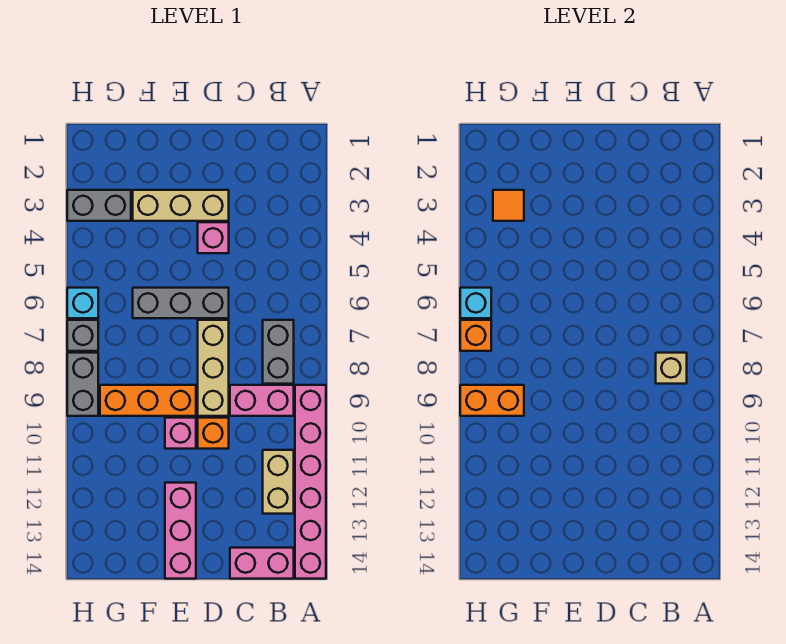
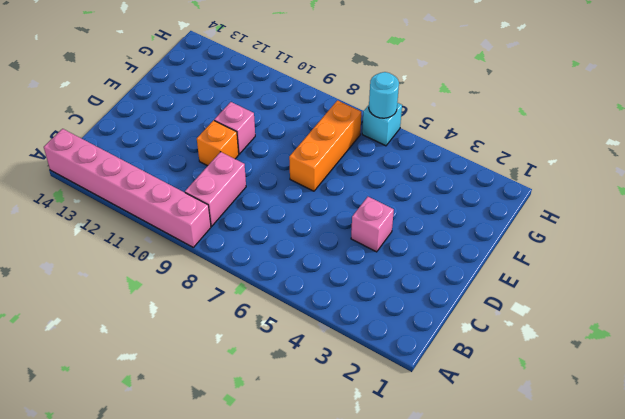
orange brick E7:G7 level 1 -> orange brick E9:G9 level 1
cyan round brick H6 level 2 -> cyan brick H6 level 2
none -> grey brick B7:B8 level 1
none -> tan brick B11:B12 level 1
none -> pink brick B14:C14 level 1

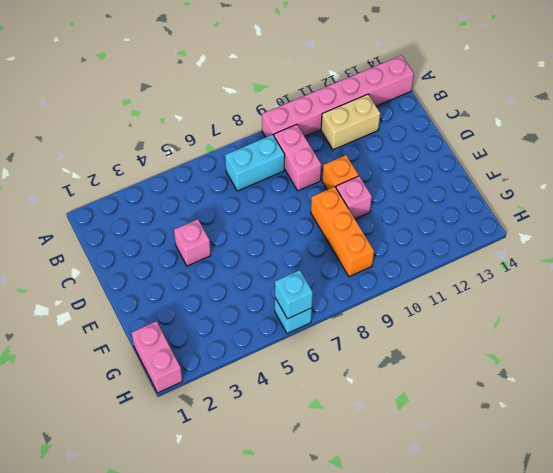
cyan brick B7:B8 level 1 -> grey brick B7:B8 level 1
pink brick G1:H1 level 1 -> pink brick B14:C14 level 1
none -> tan brick D3:F3 level 1
none -> grey brick D6:F6 level 1
none -> tan brick D7:D9 level 1

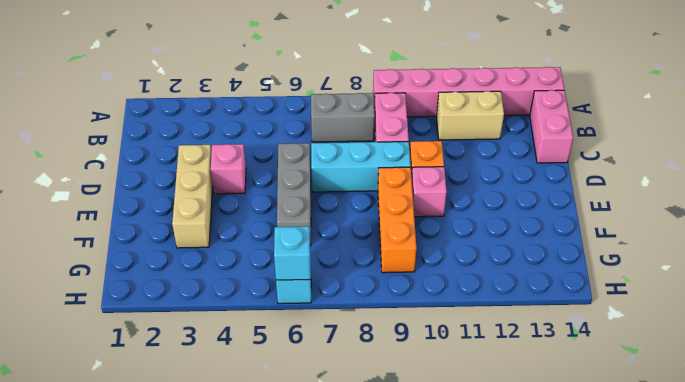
cyan brick D7:D9 level 1 -> tan brick D7:D9 level 1
none -> pink brick E12:E14 level 1
none -> grey brick G3:H3 level 1
none -> grey brick H7 level 1

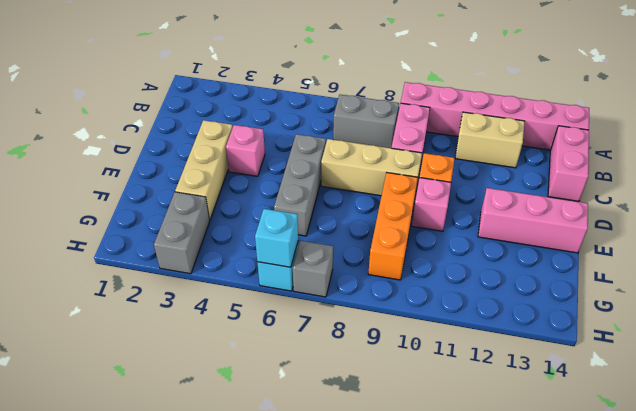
none -> grey brick H8:H9 level 1
none -> tan brick B8 level 2
none -> orange tile G3 level 2

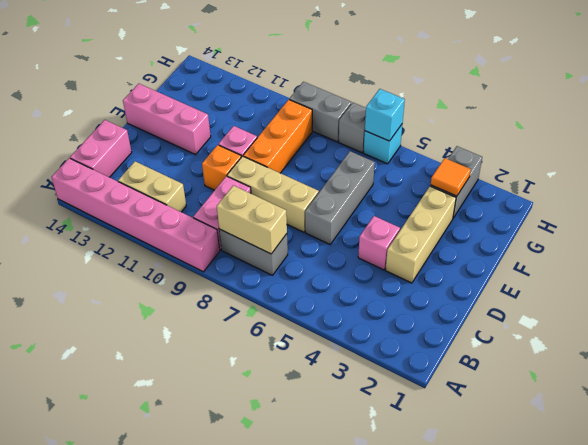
tan brick B7:B8 level 2 -> tan brick B8 level 2
none -> orange brick G9:H9 level 2
none -> orange brick H7 level 2

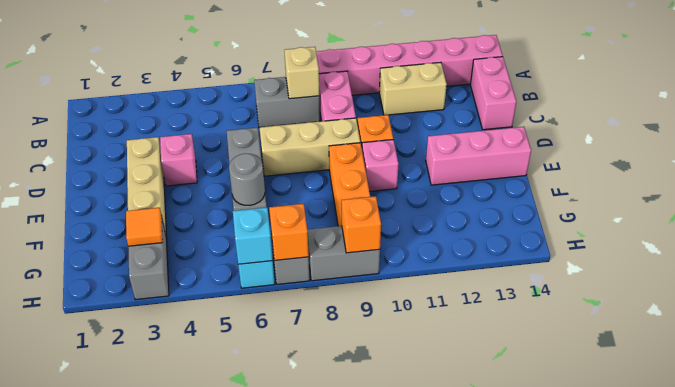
grey round brick F6 level 2 -> none
orange brick H9 level 2 -> orange brick G9:H9 level 2

